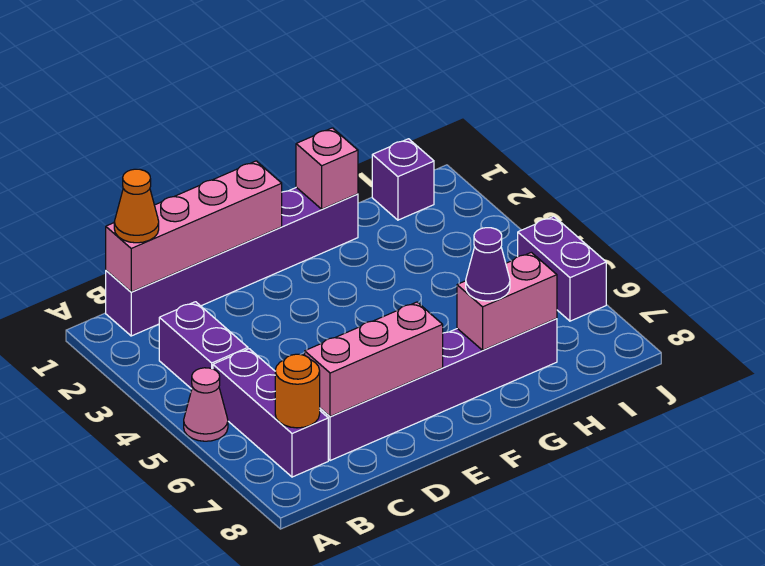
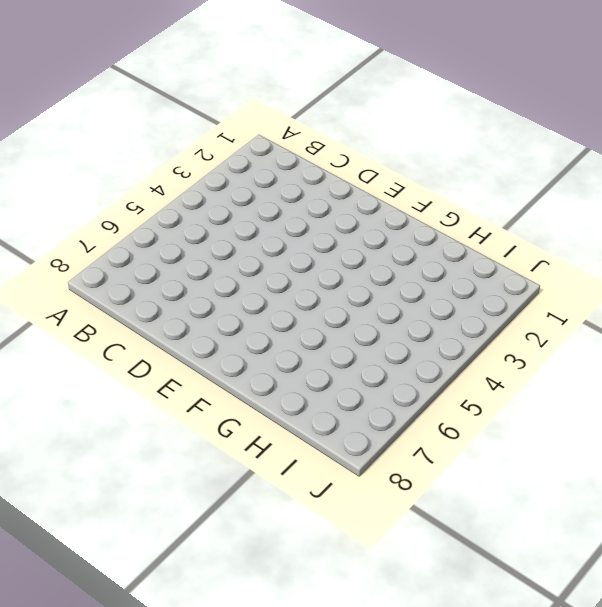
none -> pink cone A5 level 1
none -> purple brick B1:G1 level 1
none -> purple brick B3:B4 level 1

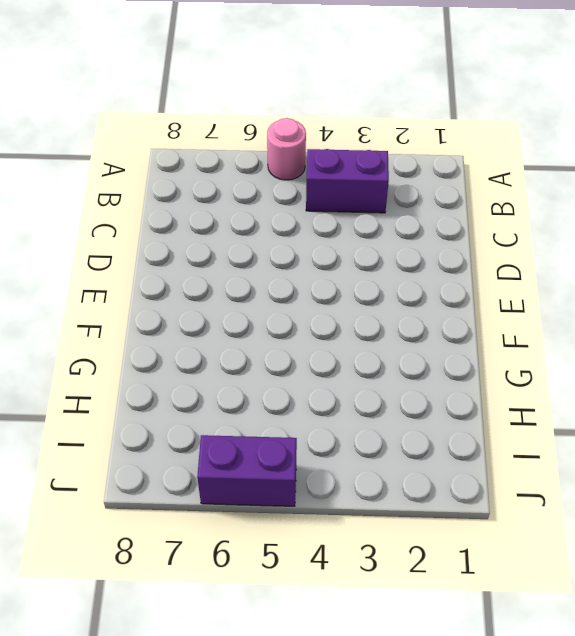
pink round brick A5 level 1 -> pink cone A5 level 1
none -> purple brick B1:G1 level 1
none -> purple brick B5:B7 level 1
none -> purple brick C7:H7 level 1

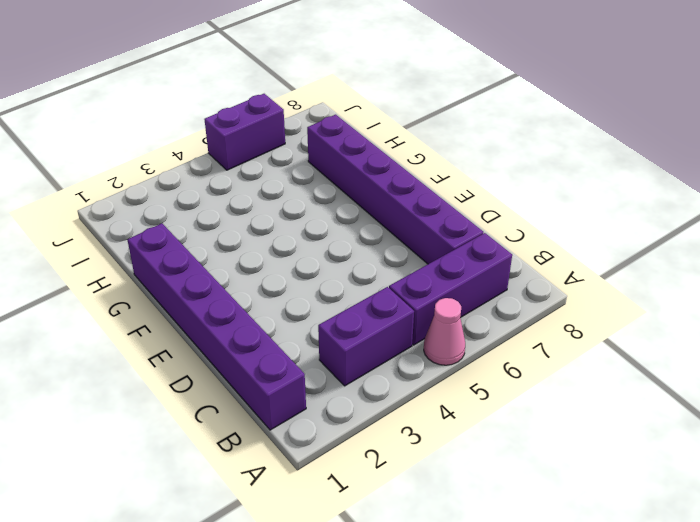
none -> purple brick I1 level 1
none -> pink brick B1:E1 level 2
none -> orange round brick B7 level 2

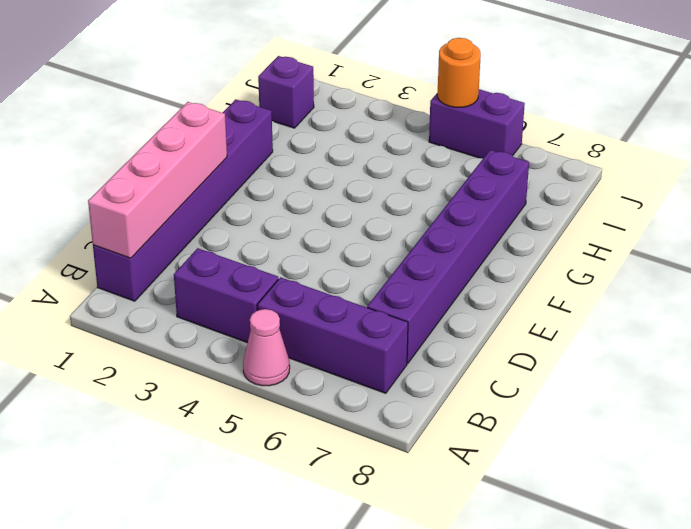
orange round brick J5 level 2 -> orange round brick B7 level 2
none -> pink brick C7:E7 level 2
none -> pink brick G1 level 2
none -> pink brick G7:H7 level 2

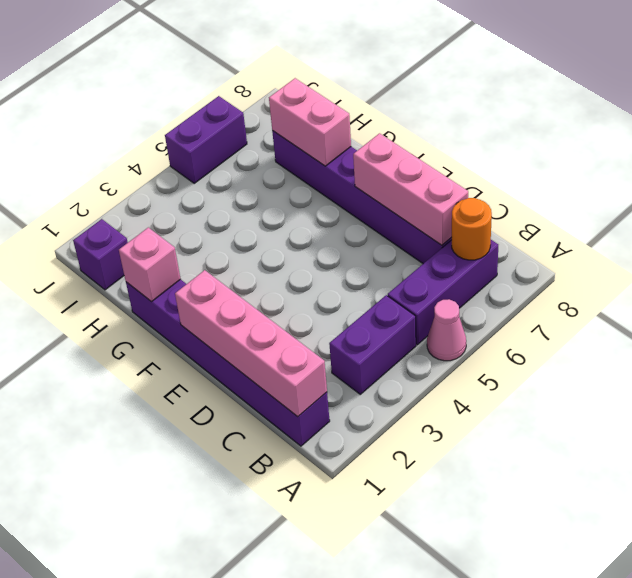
none -> orange cone B1 level 3
none -> purple cone G7 level 3

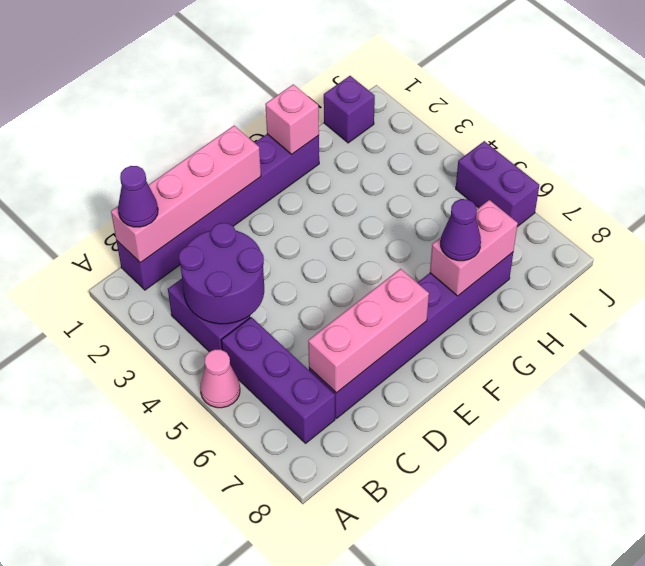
purple cone B1 level 3 -> orange cone B1 level 3
purple round brick B3:C4 level 2 -> none
none -> orange round brick B7 level 2

